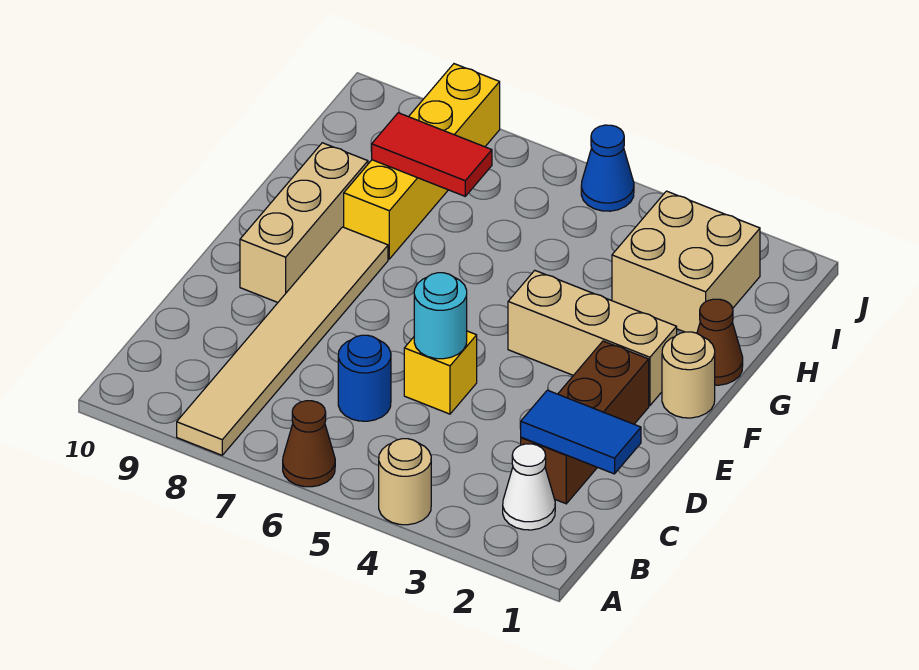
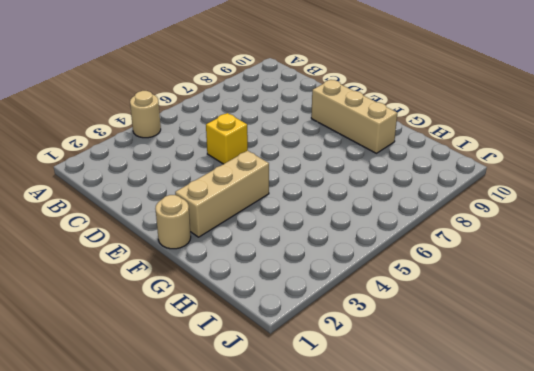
none -> brown cone A6 level 1
none -> tan tile A8:F8 level 1
none -> white cone B2 level 1

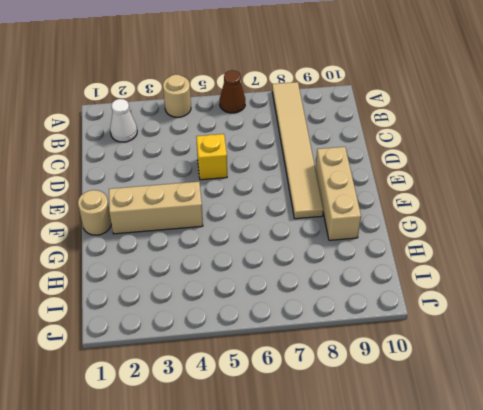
none -> brown brick C2:E2 level 1
none -> blue round brick C6 level 1
none -> brown cone G1 level 1

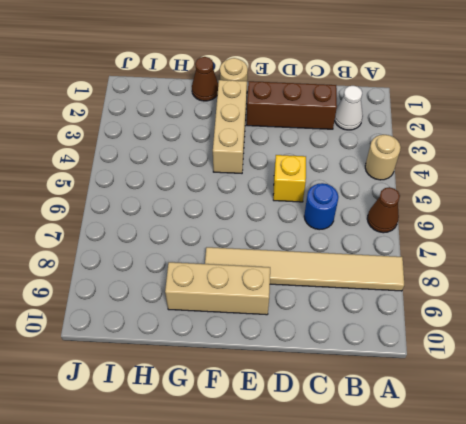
none -> yellow brick G8:J8 level 1
none -> tan brick H2:I3 level 1
none -> blue cone J5 level 1

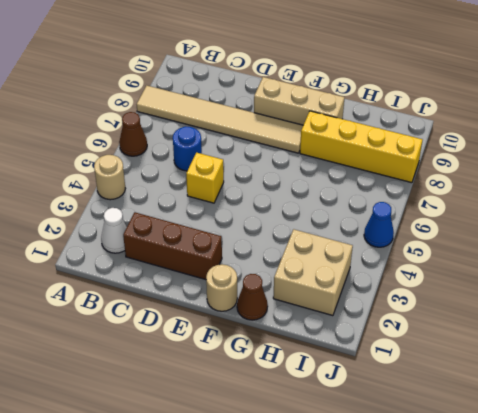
none -> tan brick F2:F4 level 1
none -> blue tile C1:C2 level 2
none -> cyan round brick D5 level 2

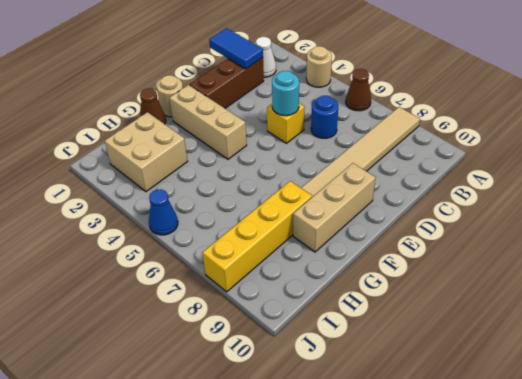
none -> red tile H7:H8 level 2

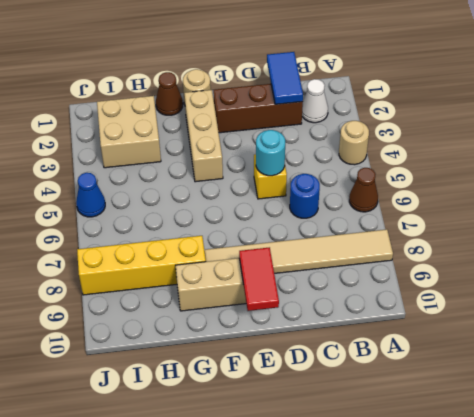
red tile E9:E10 level 2 -> red tile H7:H8 level 2

